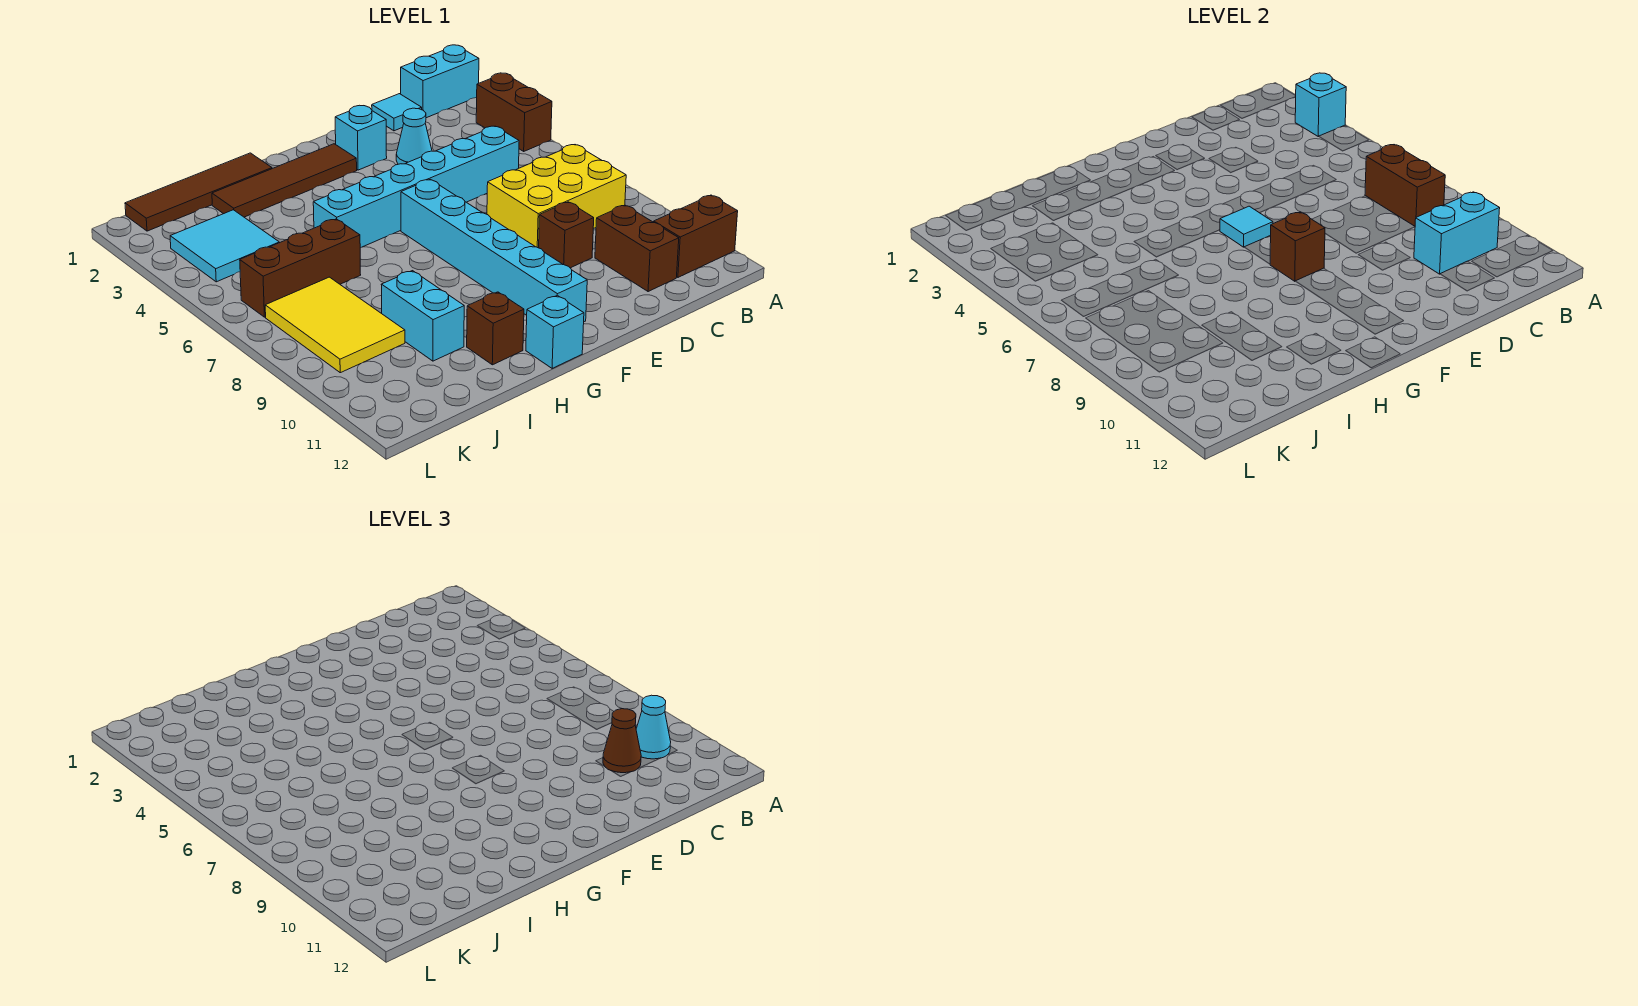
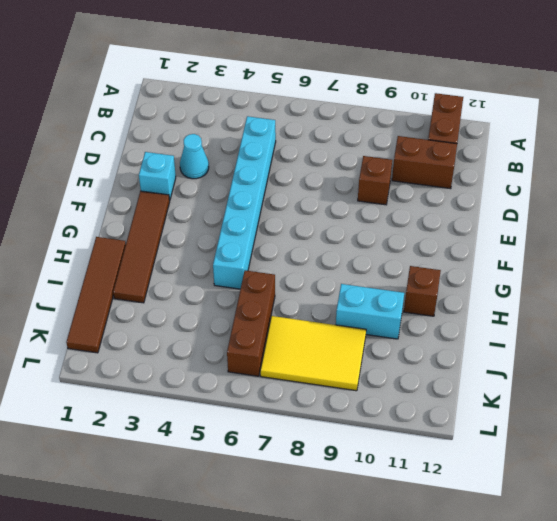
none -> cyan brick A1:B1 level 1
none -> brown brick A3:A4 level 1
none -> yellow brick B7:D8 level 1

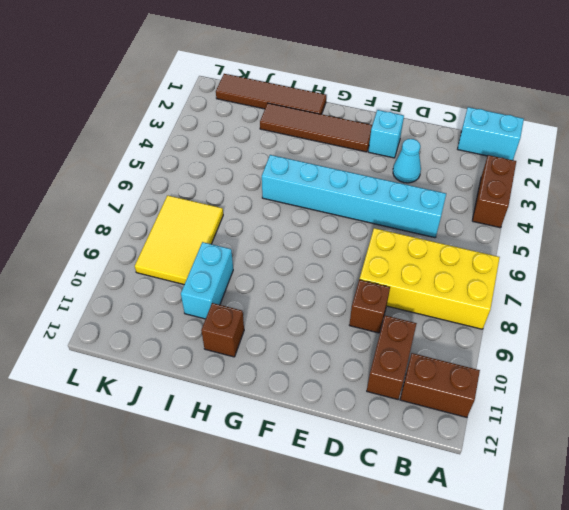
yellow brick A7:D8 level 1 -> yellow brick B7:D8 level 1
none -> cyan tile C1 level 1
none -> cyan brick F6:F11 level 1
none -> cyan brick G12 level 1

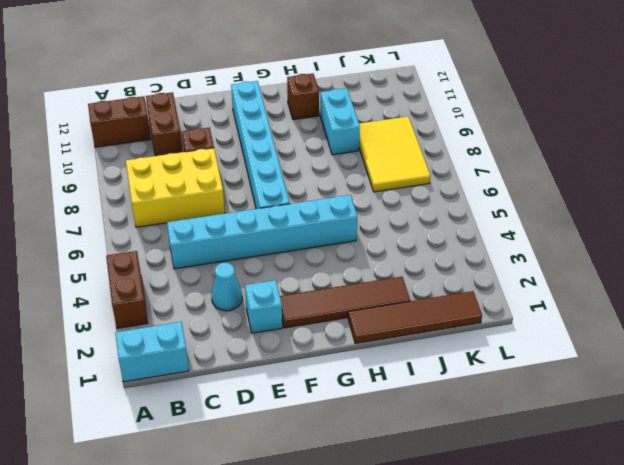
none -> cyan tile C1 level 1
none -> cyan brick G12 level 1
none -> brown brick I6:K6 level 1

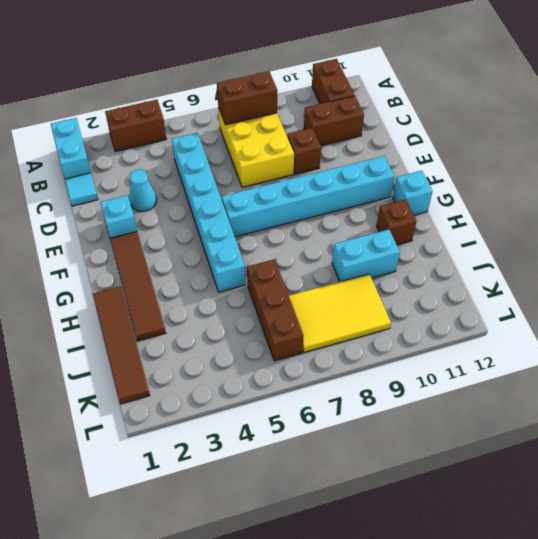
none -> cyan tile J3:K4 level 1
none -> cyan brick A3 level 2
none -> cyan brick B10:C10 level 2

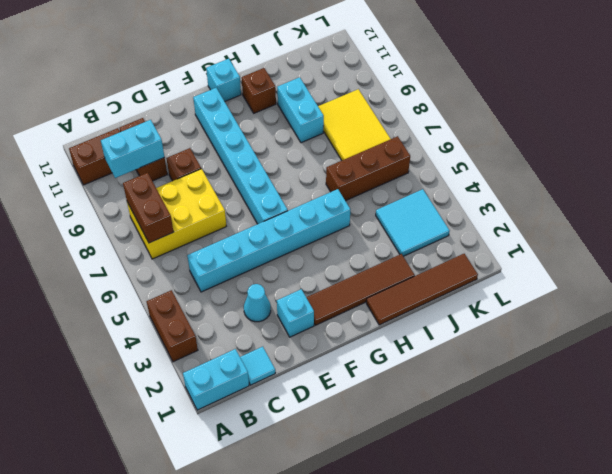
none -> cyan brick A3 level 2
none -> cyan tile F6 level 2
none -> brown brick F8 level 2

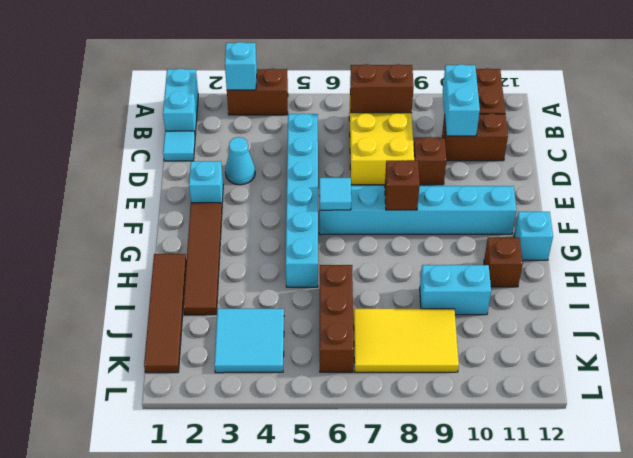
none -> cyan cone B10 level 3
none -> brown cone C10 level 3

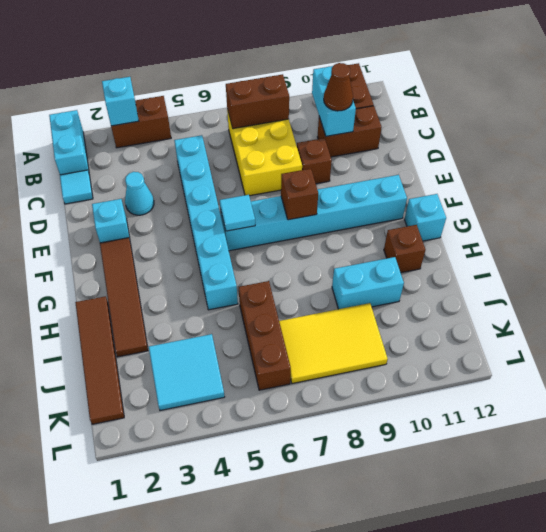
none -> cyan cone B10 level 3

